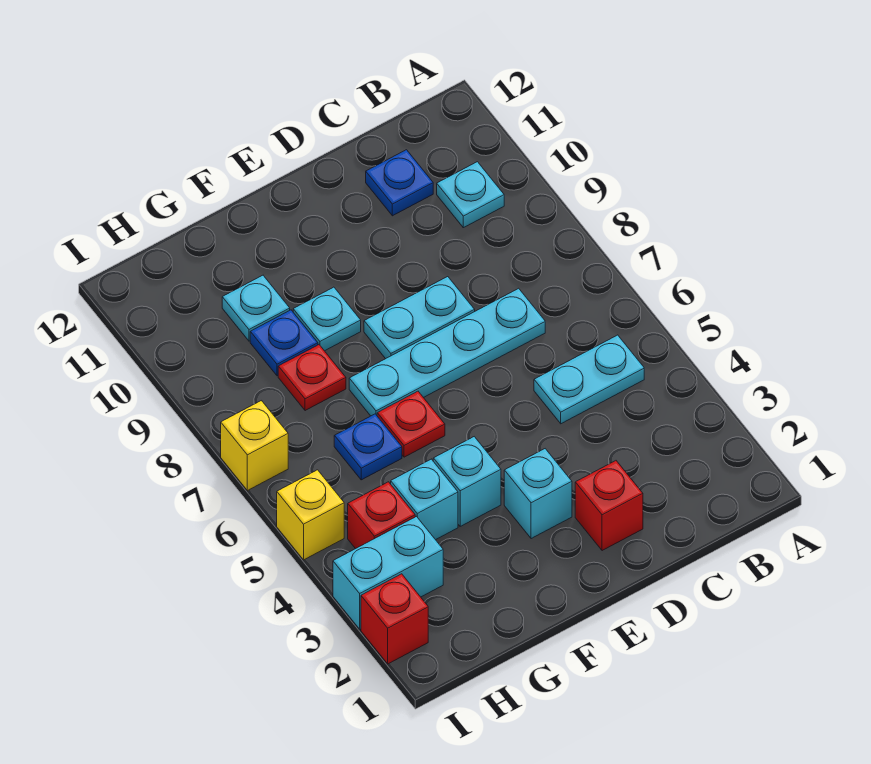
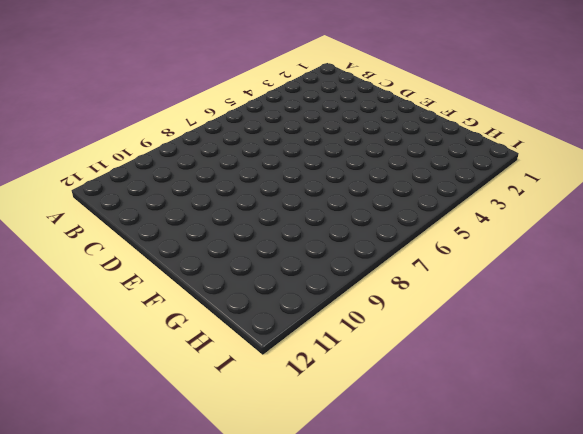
none -> cyan plate B5:C5 level 1
none -> cyan plate B10 level 1
none -> cyan plate C7:F7 level 1

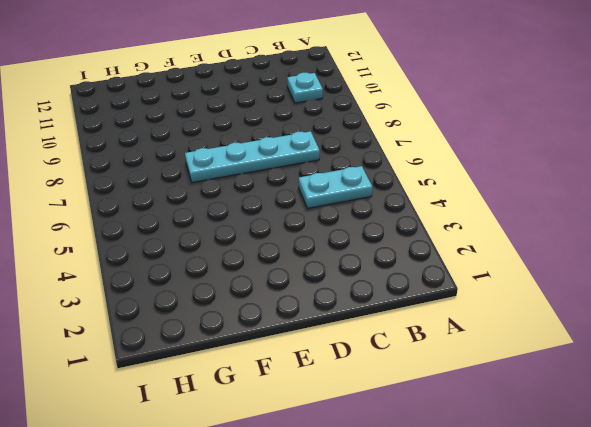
none -> blue plate C11 level 1
none -> red brick D2 level 1
none -> cyan plate D8:E8 level 1

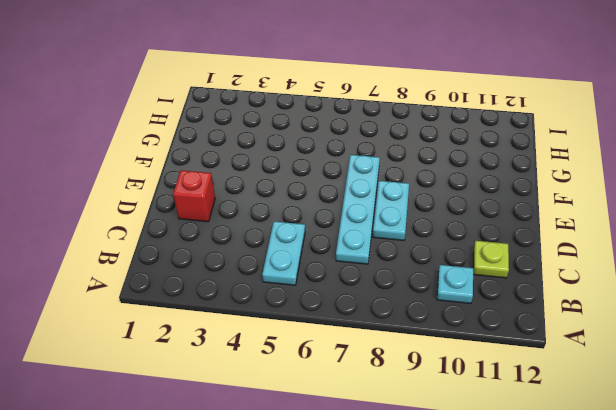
lime plate C11 level 1 -> blue plate C11 level 1
none -> cyan brick E3 level 1
none -> cyan brick F4 level 1
none -> red plate F6 level 1

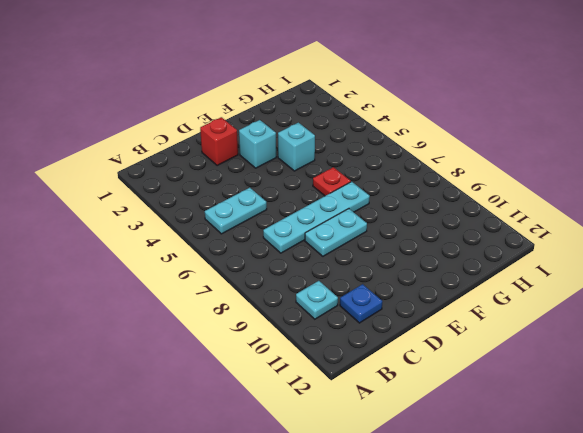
none -> cyan plate F9 level 1
none -> cyan brick G4 level 1
none -> blue plate G6 level 1

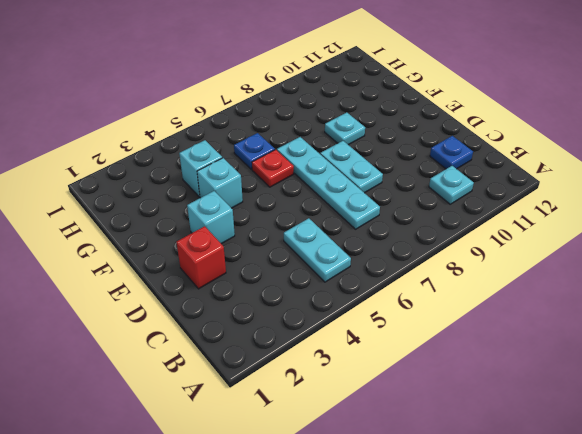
none -> red plate G8 level 1
none -> blue plate G9 level 1
none -> cyan plate G10 level 1

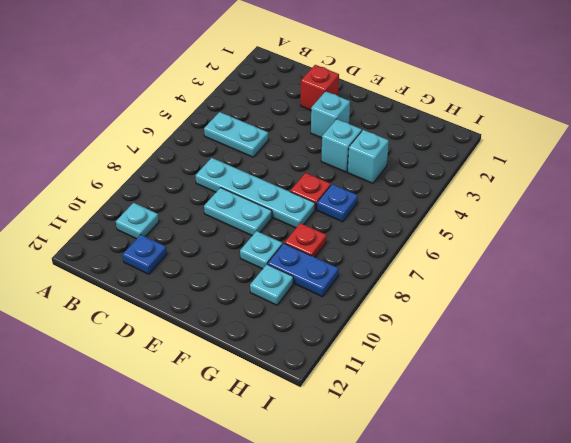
blue plate G9:H9 level 1 -> blue plate G9 level 1
none -> cyan brick H3:I3 level 1
none -> red brick H4 level 1
none -> red brick I2 level 1

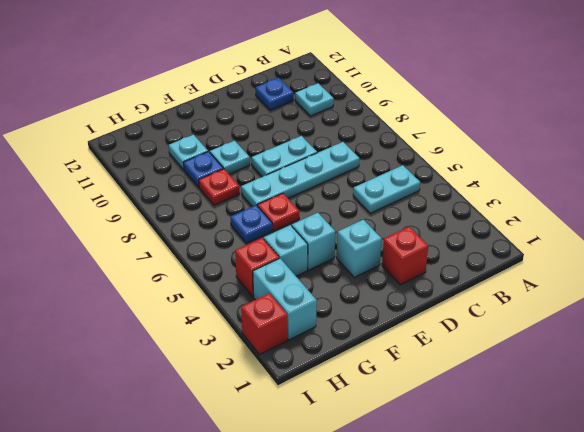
cyan brick H2:H3 level 1 -> cyan brick H3:I3 level 1
none -> yellow brick I5 level 1
none -> yellow brick I7 level 1

